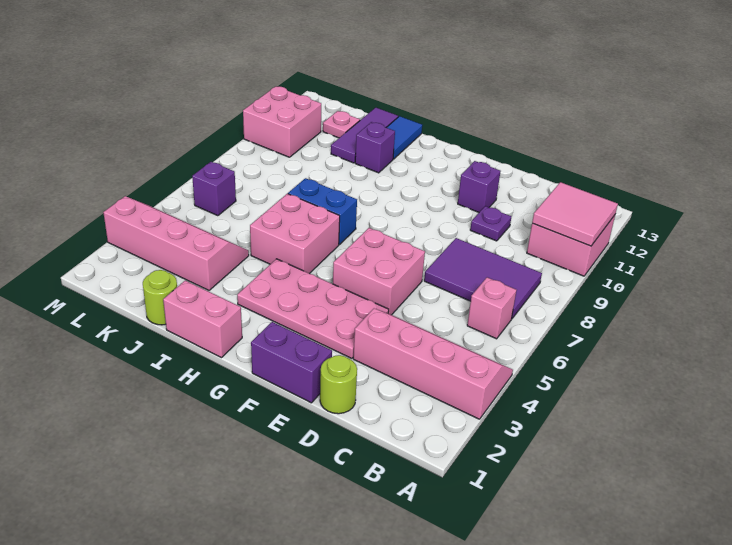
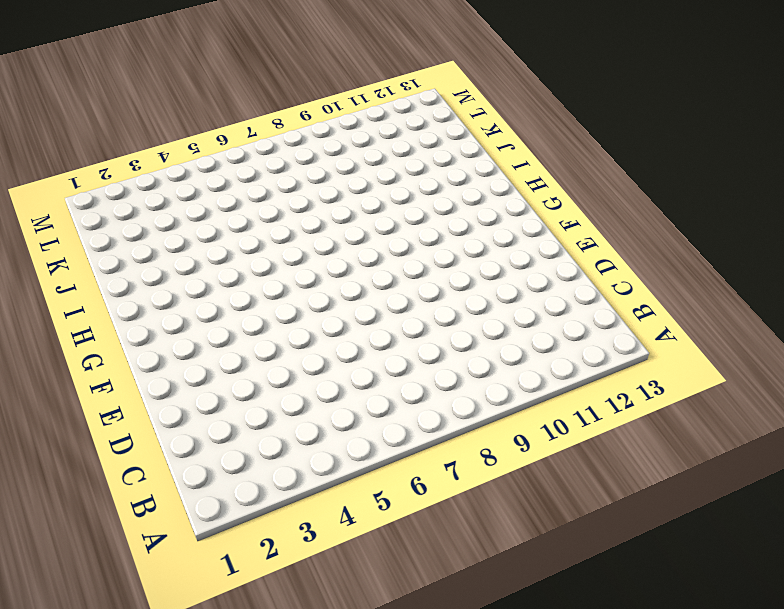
none -> pink slope A3:D4 level 1 top 3
none -> pink brick A10:B11 level 1
none -> pink brick B6 level 1

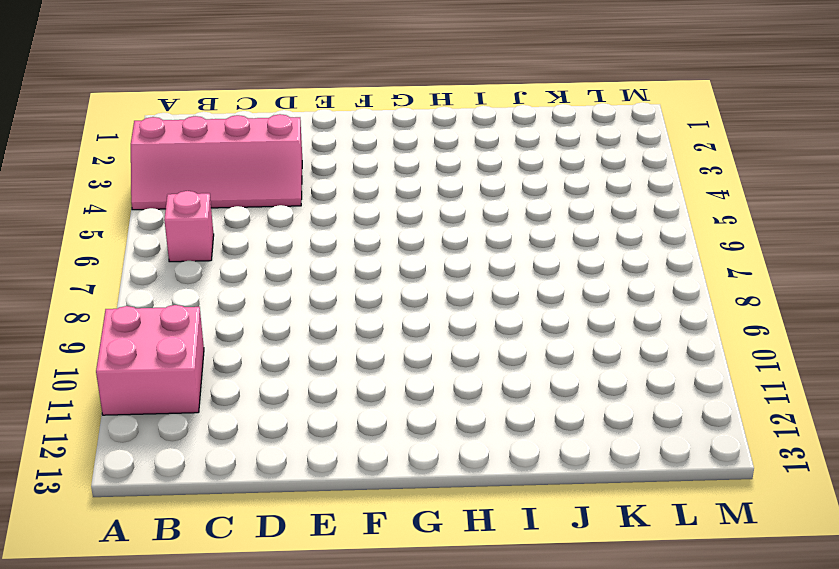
none -> purple tile B7:D8 level 1
none -> lime round brick D1 level 1
none -> purple plate D10 level 1

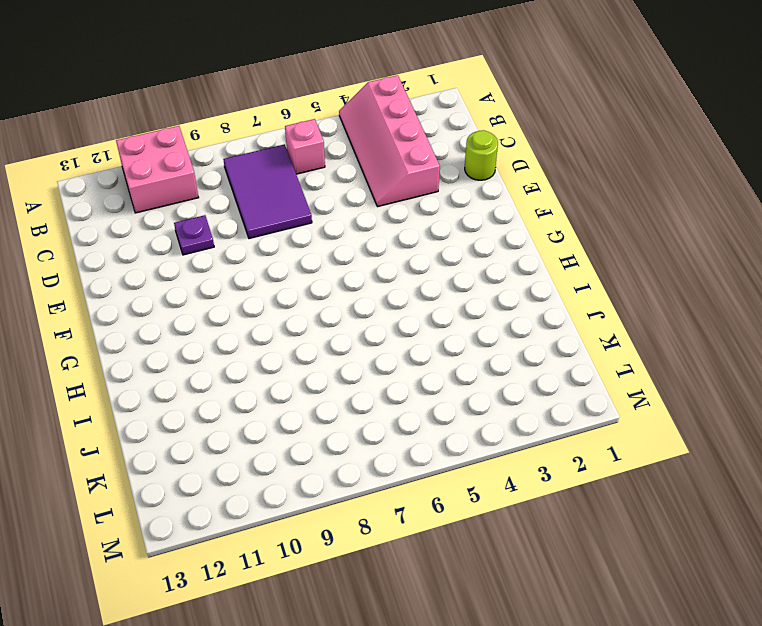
none -> purple brick E1:F1 level 1
none -> pink plate E3:H4 level 1
none -> pink brick E5:F6 level 1

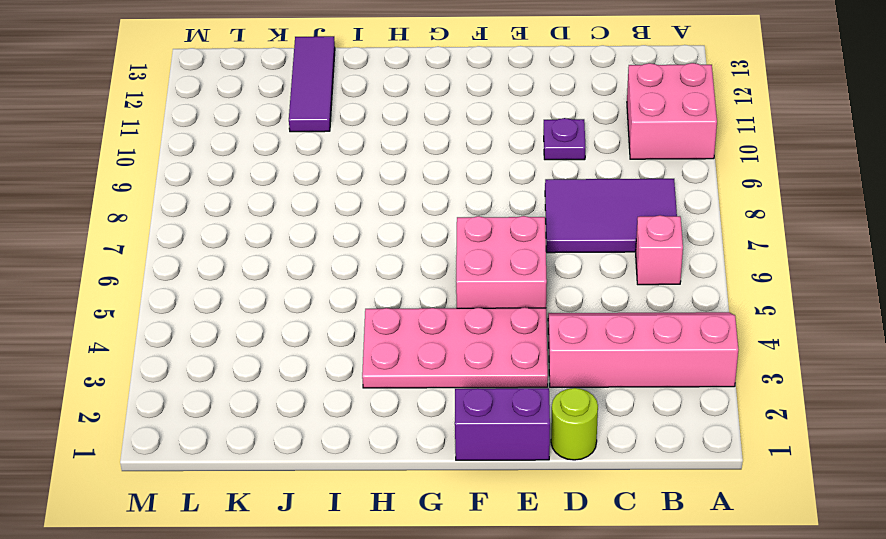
none -> purple brick E11 level 1
none -> pink brick H1:I1 level 1
none -> pink brick H5:I6 level 1

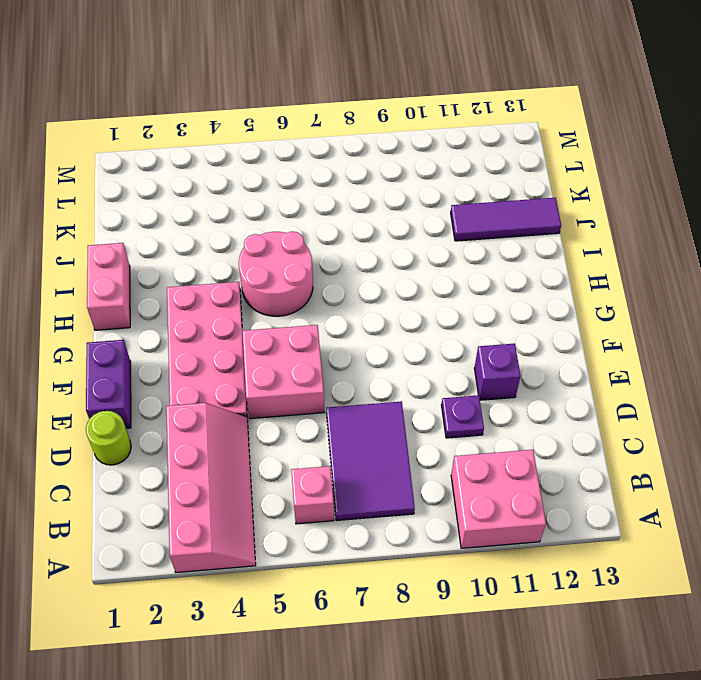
pink round brick H5:I6 level 1 -> pink brick H5:I6 level 1
none -> blue brick H7:I7 level 1
none -> purple brick I11 level 1
none -> blue tile I12:I13 level 1

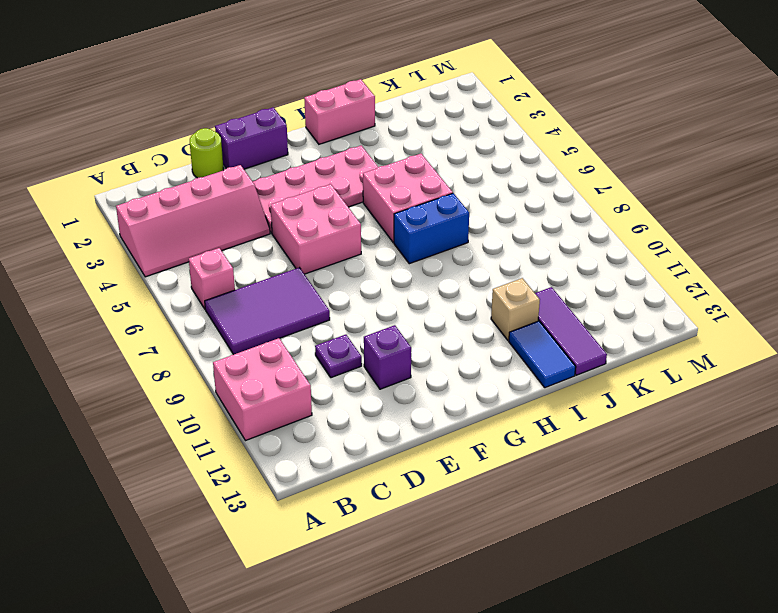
tan brick I11 level 1 -> purple brick I11 level 1
none -> lime round brick J1 level 1
none -> pink slope J3:M4 level 1 top 3
none -> pink plate K12 level 1

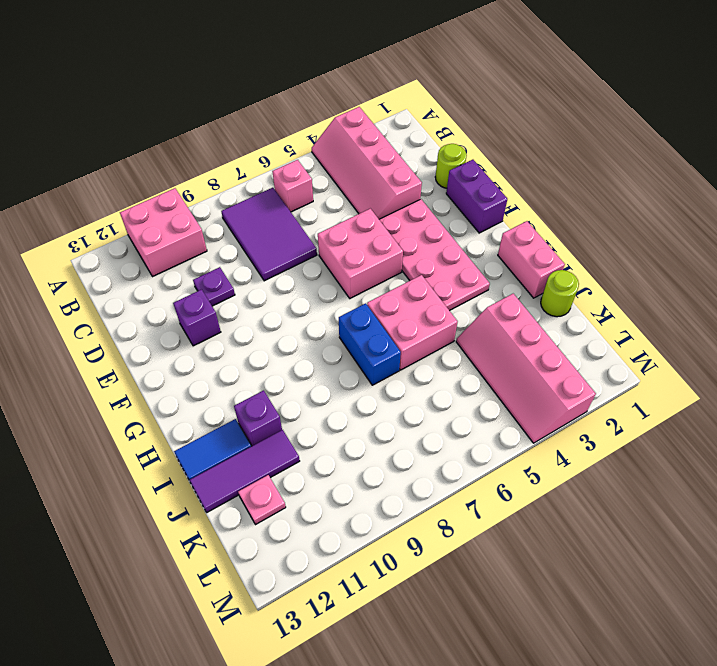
none -> purple brick L6 level 1
none -> pink brick L10:M11 level 1
none -> pink tile A10:B11 level 2

